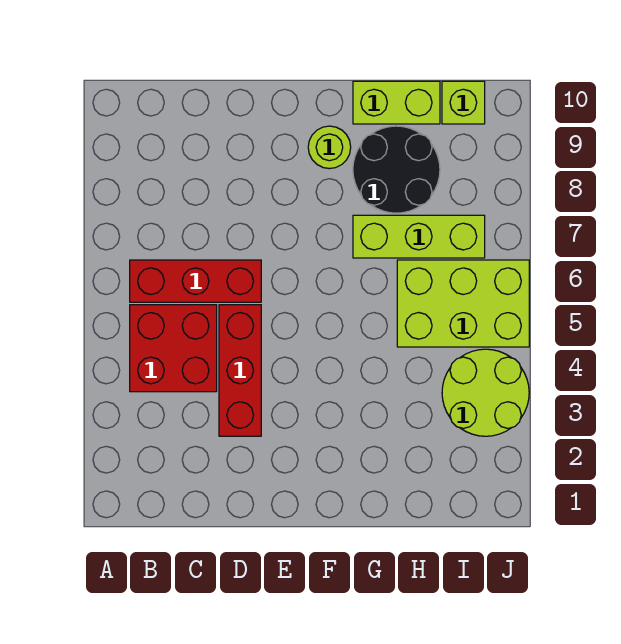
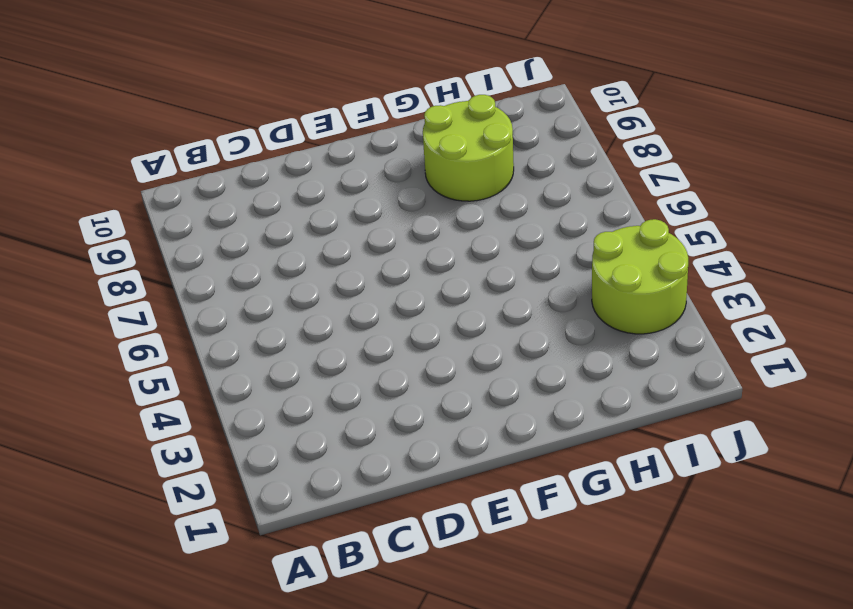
lime round brick G8:H9 level 1 -> black round brick G8:H9 level 1
none -> red brick B4:C5 level 1
none -> red brick B6:D6 level 1

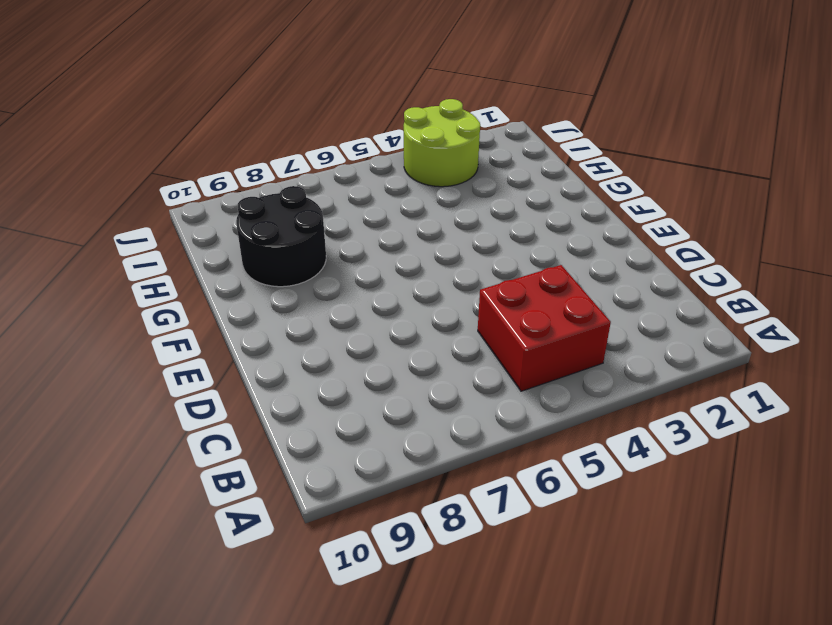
none -> red brick B6:D6 level 1
none -> red brick D3:D5 level 1

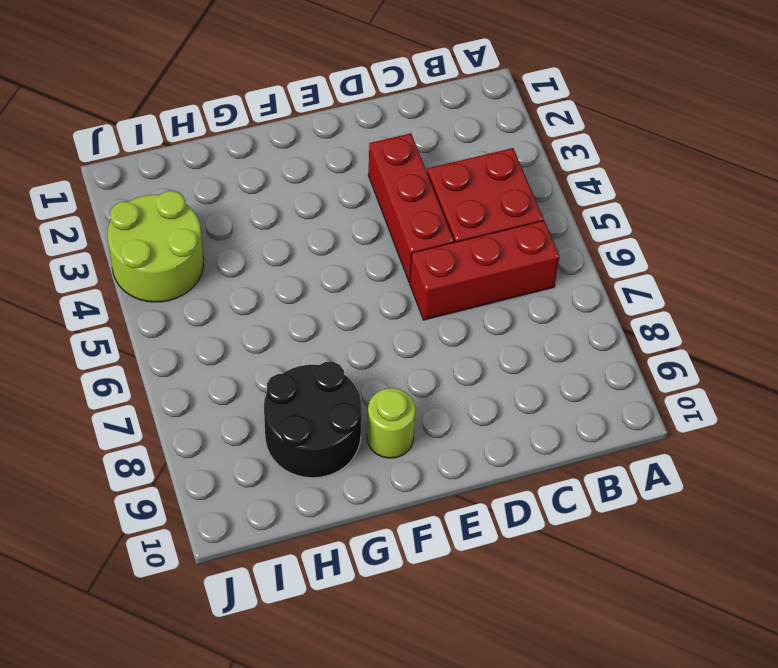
none -> lime brick G7:I7 level 1
none -> lime brick G10:H10 level 1

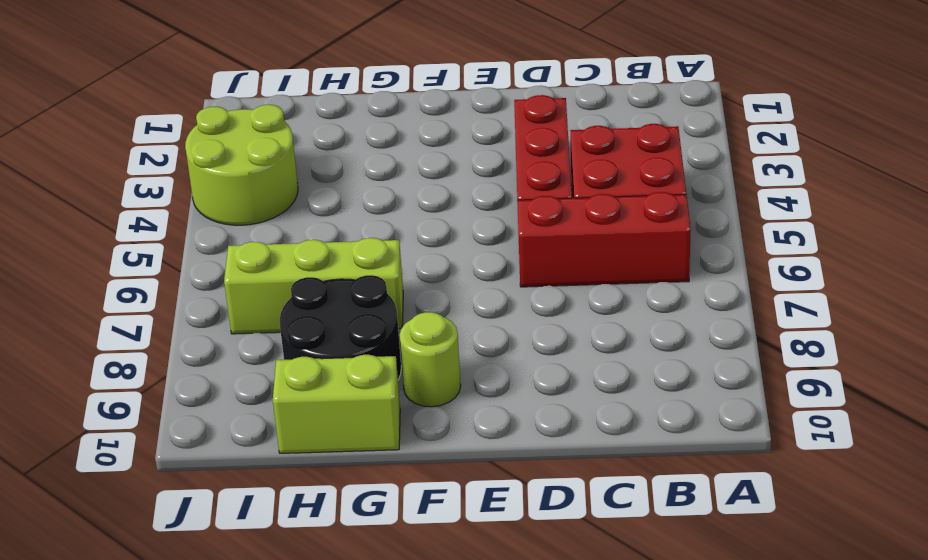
none -> lime brick H5:J6 level 1
none -> lime brick I10 level 1

